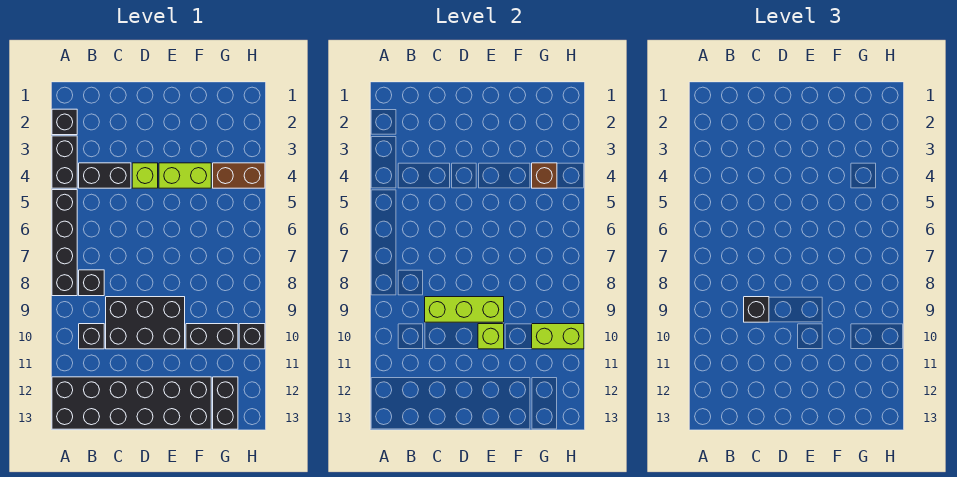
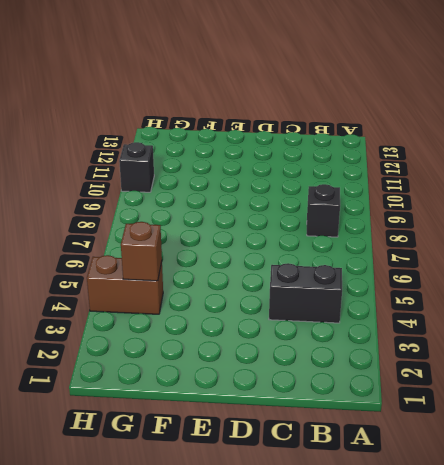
none -> black brick A2 level 1
none -> black brick A3:A4 level 1
none -> black brick A5:A8 level 1

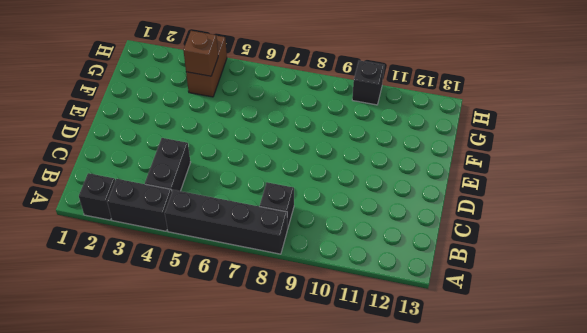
none -> black brick A12:F13 level 1
none -> black brick B10 level 1
none -> black brick C9:E10 level 1

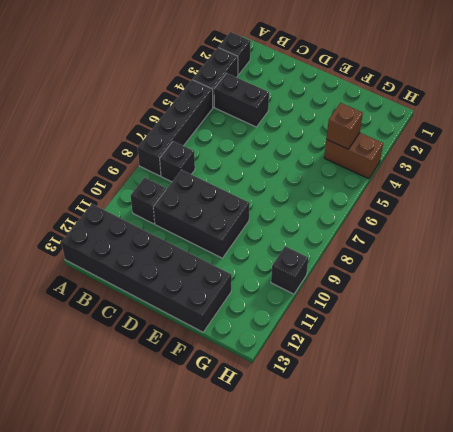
none -> lime brick D4 level 1
none -> lime brick E4:F4 level 1
none -> black brick F10:G10 level 1

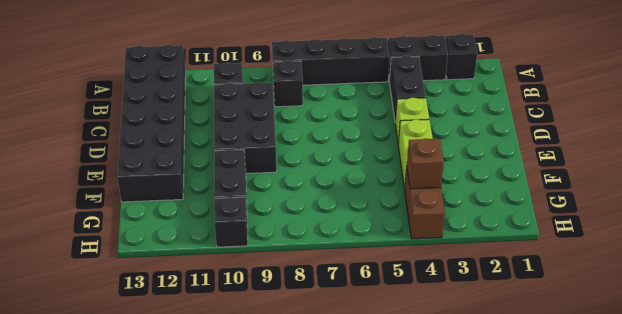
none -> black brick G12:G13 level 1
none -> lime brick C9:E9 level 2
none -> lime brick E10 level 2

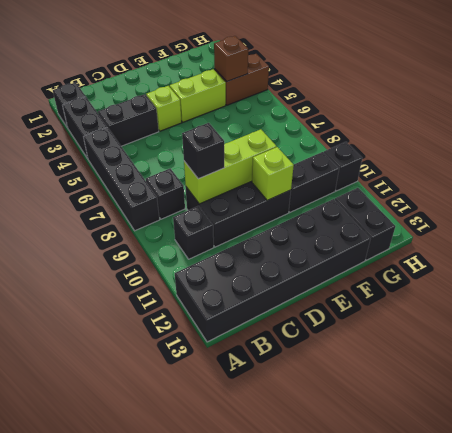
none -> lime brick G10:H10 level 2

